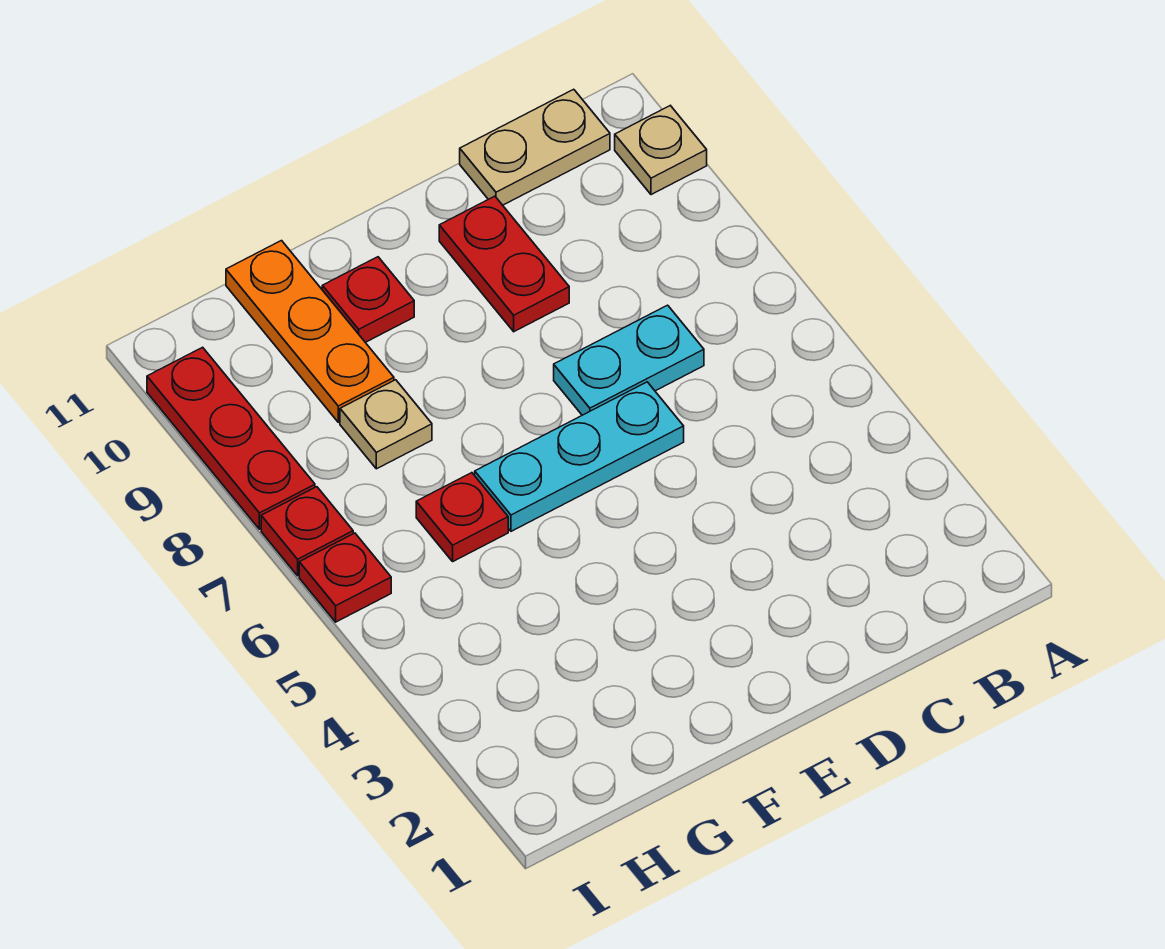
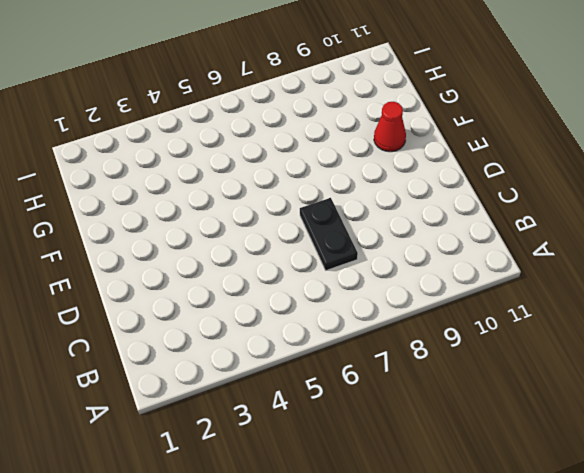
black plate C7:D7 level 1 -> cyan plate C7:D7 level 1
red cone F10 level 1 -> red plate F10 level 1
none -> tan plate A10 level 1
none -> tan plate B11:C11 level 1
none -> cyan plate D6:F6 level 1

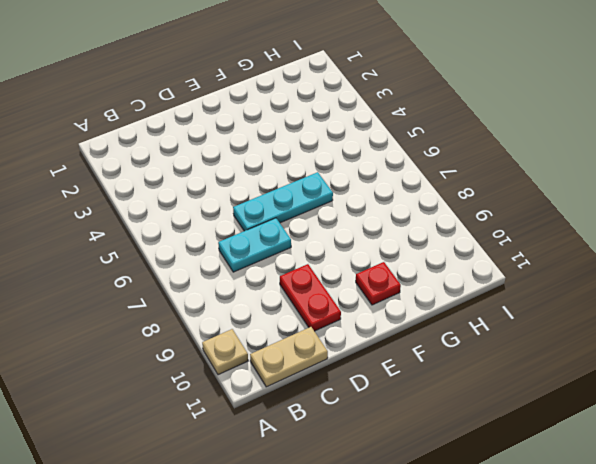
none -> red plate G6 level 1
none -> tan plate G8 level 1
none -> orange plate G9:G11 level 1

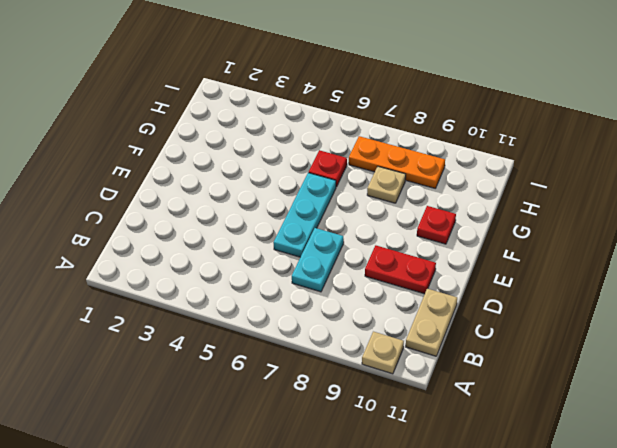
orange plate H7:H9 level 1 -> orange plate G9:G11 level 1
none -> red plate I6 level 1
none -> red plate I7 level 1
none -> red plate I8:I10 level 1

